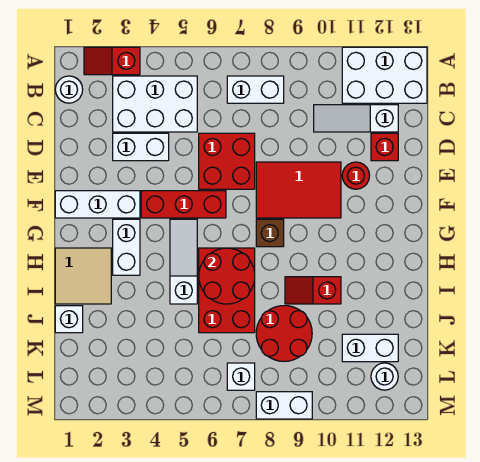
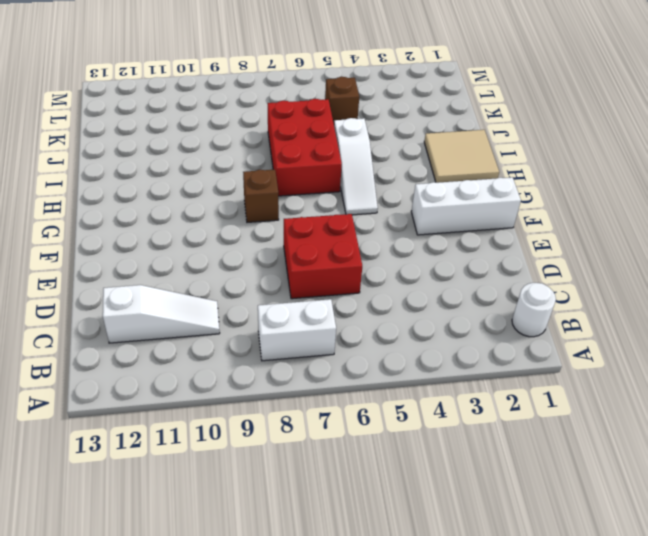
brown brick K5 level 1 -> none
none -> red slope A2:A3 level 1 top 3
none -> white brick A11:B13 level 1
none -> white brick B3:C5 level 1

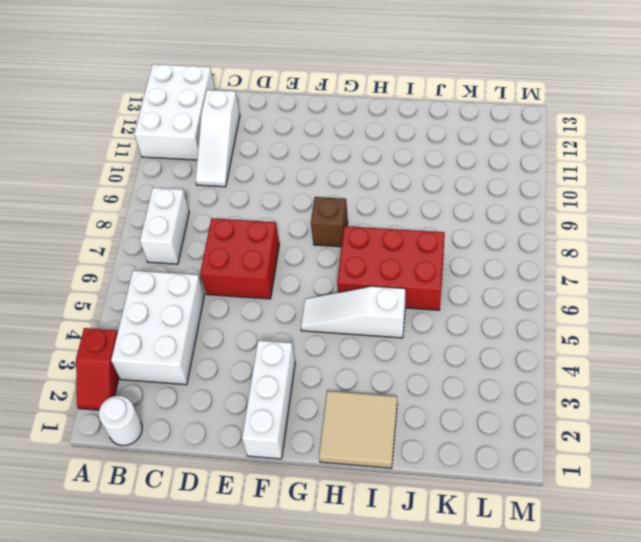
none -> white brick D3:D4 level 1
none -> red brick D12 level 1
none -> red tile E8:F10 level 1

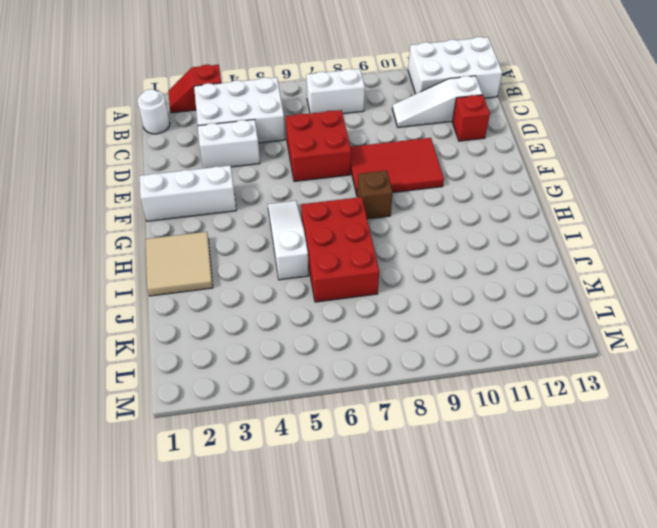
none -> red round brick E11 level 1
none -> red brick F4:F6 level 1
none -> white brick G3:H3 level 1

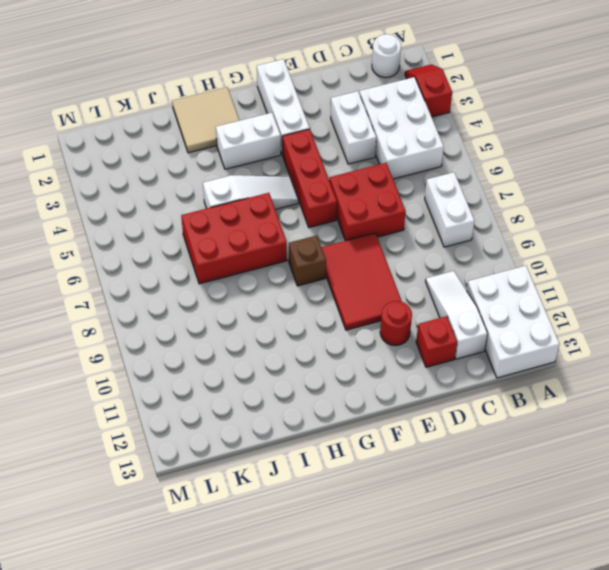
none -> red slope I9:I10 level 1 top 10
none -> white brick J1 level 1
none -> red round brick J8:K9 level 1

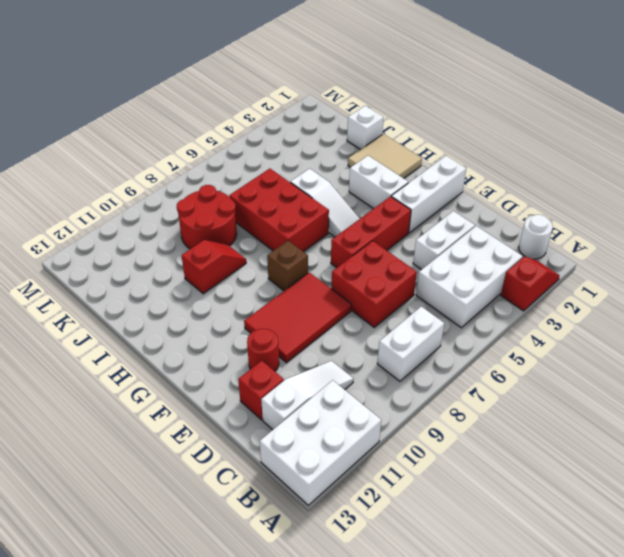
none -> white brick K11:K12 level 1
none -> white brick L7 level 1
none -> white round brick L12 level 1

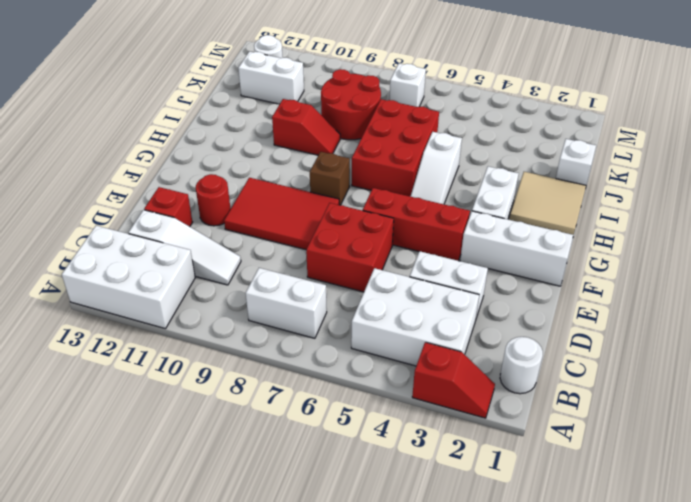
none -> white brick M8:M9 level 1
none -> red round brick H6:I7 level 2

